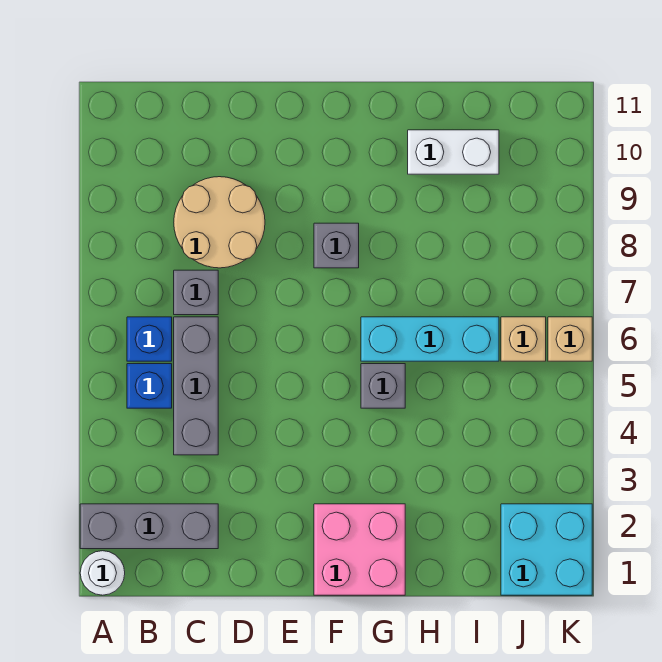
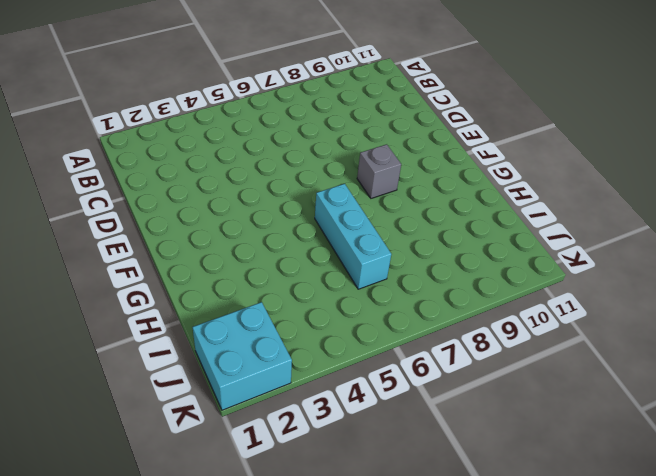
none -> white round brick A1 level 1
none -> grey brick A2:C2 level 1
none -> blue brick B5 level 1

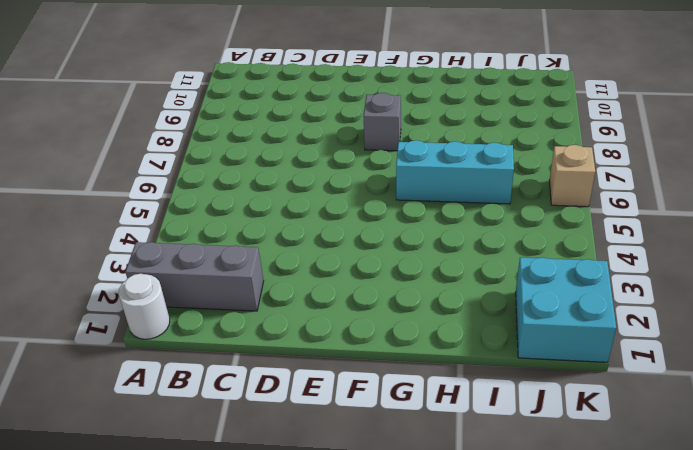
none -> blue brick B5 level 1
none -> blue brick B6 level 1
none -> grey brick C4:C6 level 1

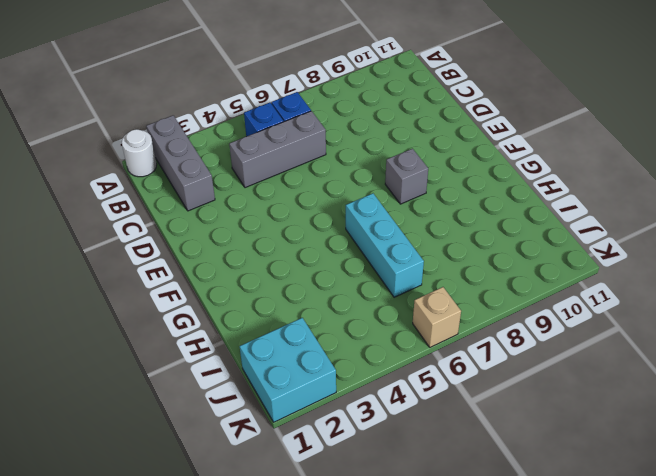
none -> grey brick C7 level 1
none -> tan round brick C8:D9 level 1
none -> pink brick F1:G2 level 1

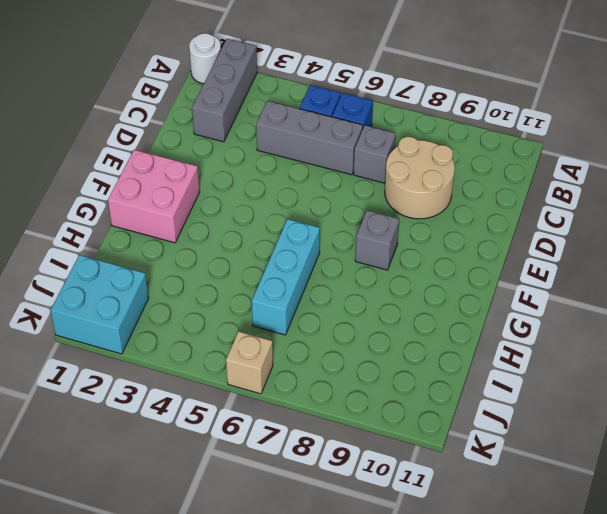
none -> grey brick G5 level 1
none -> white brick H10:I10 level 1
none -> tan brick J6 level 1

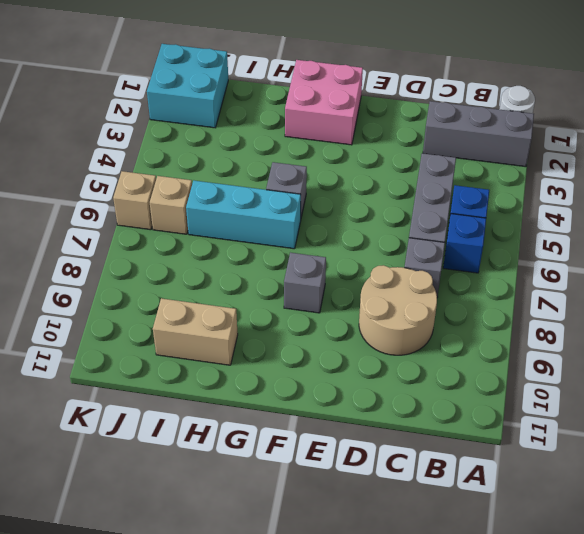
tan brick H10:I10 level 1 -> white brick H10:I10 level 1

